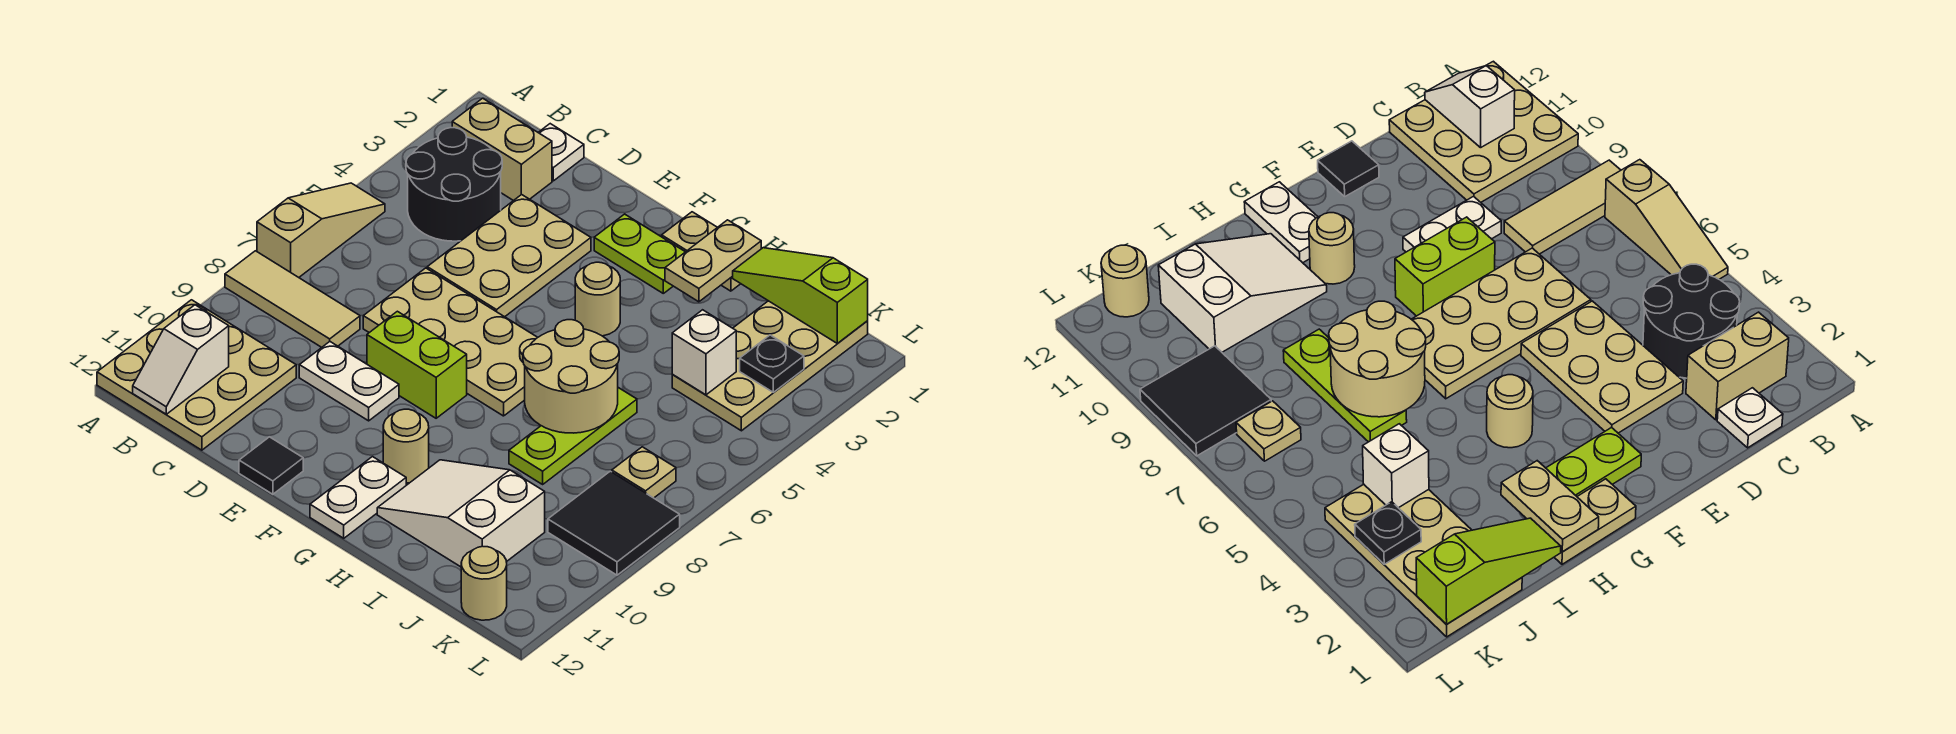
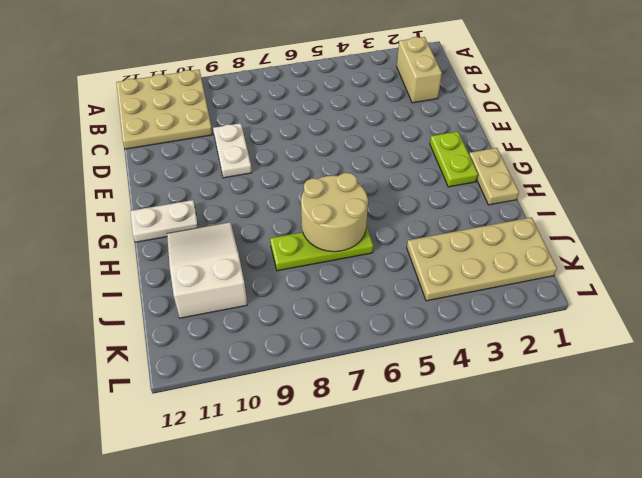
none -> tan slope A5:A7 level 1 top 7
none -> tan tile A8:C8 level 1
none -> black round brick B3:C4 level 1

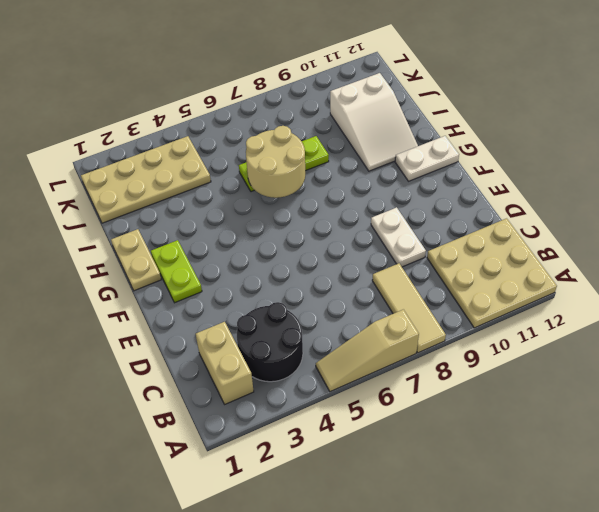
none -> white plate C1 level 1
none -> tan plate D3:E5 level 1
none -> tan plate D6:G7 level 1

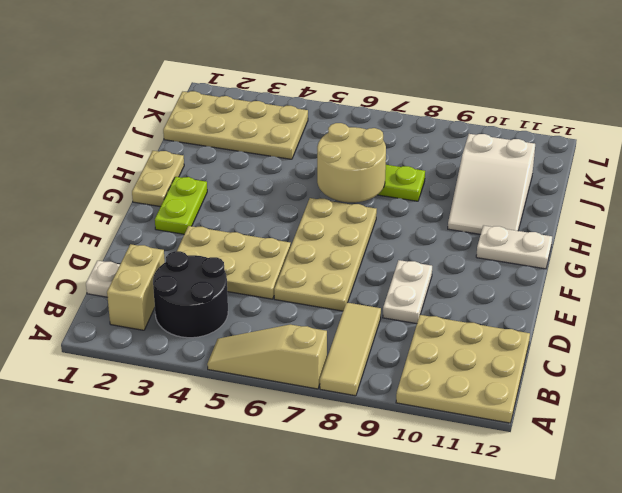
none -> lime brick E8:F8 level 1
none -> black tile E12 level 1
none -> tan round brick G4 level 1

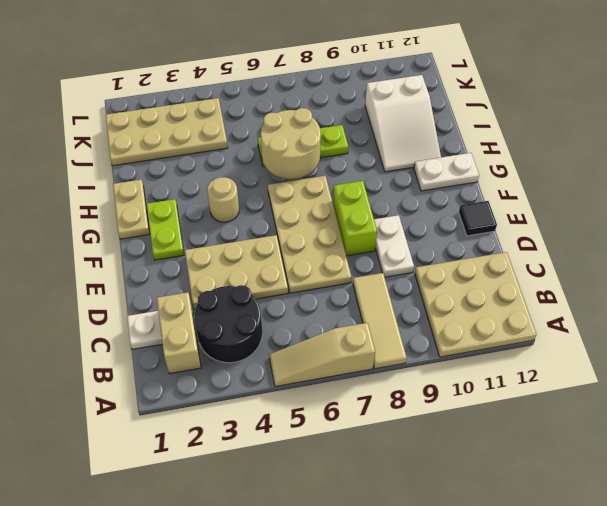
none -> tan round brick G10 level 1
none -> tan plate K7 level 1
none -> black tile K8:L9 level 1

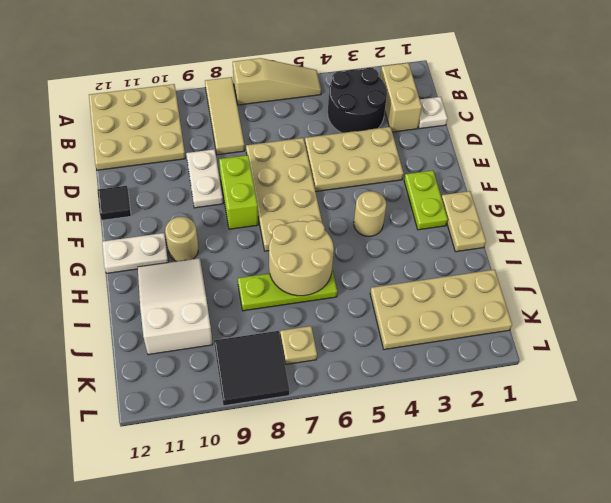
none -> tan round brick K12 level 1
none -> white slope B11:B12 level 2 top 11
none -> tan plate H1:H2 level 2

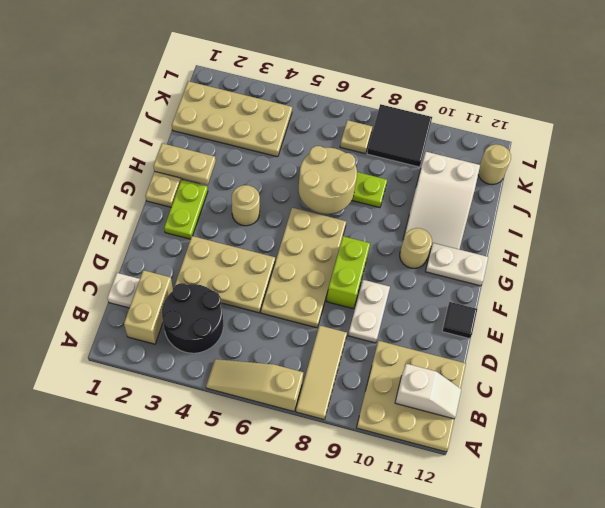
none -> lime slope I1:K1 level 2 top K
none -> white brick J4 level 2
none -> black plate K3 level 2

